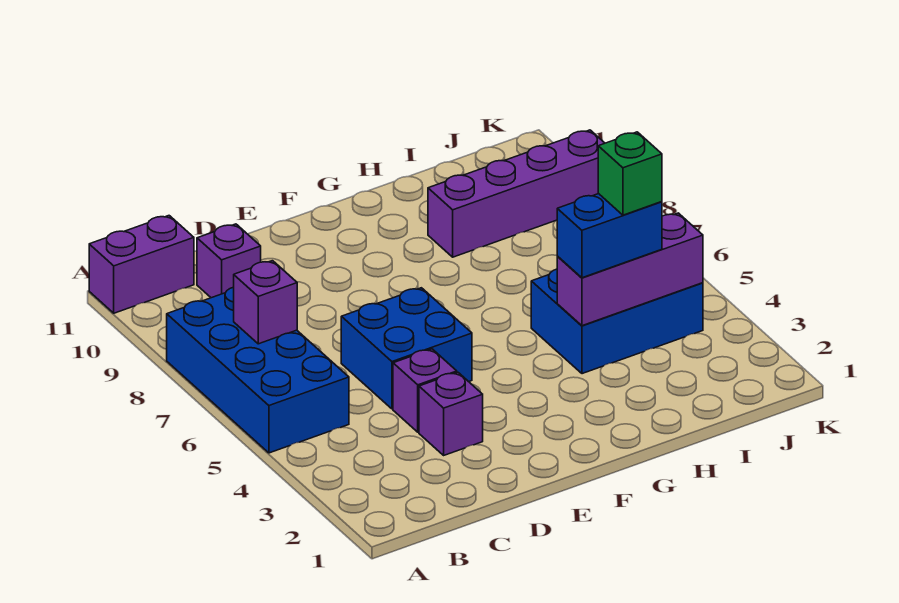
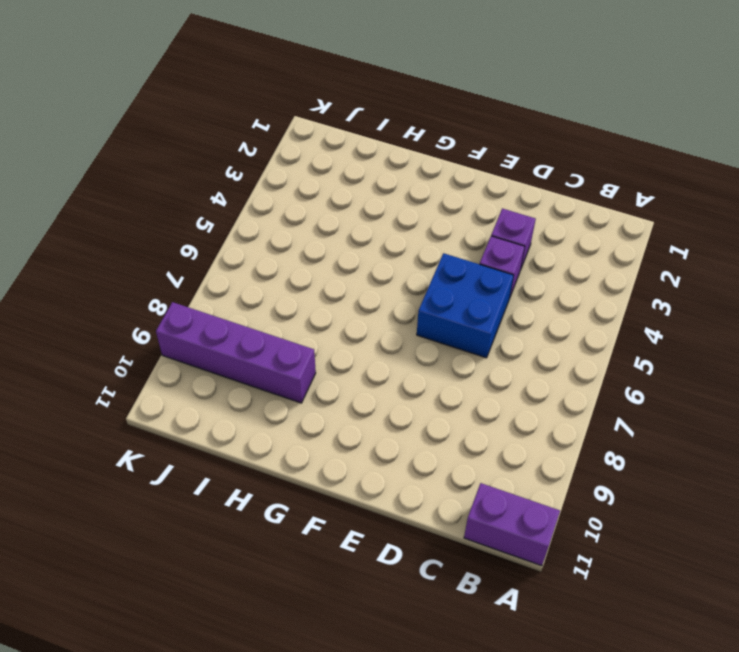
none -> blue brick A5:B8 level 1
none -> purple brick C10 level 1
none -> blue brick H4:J5 level 1

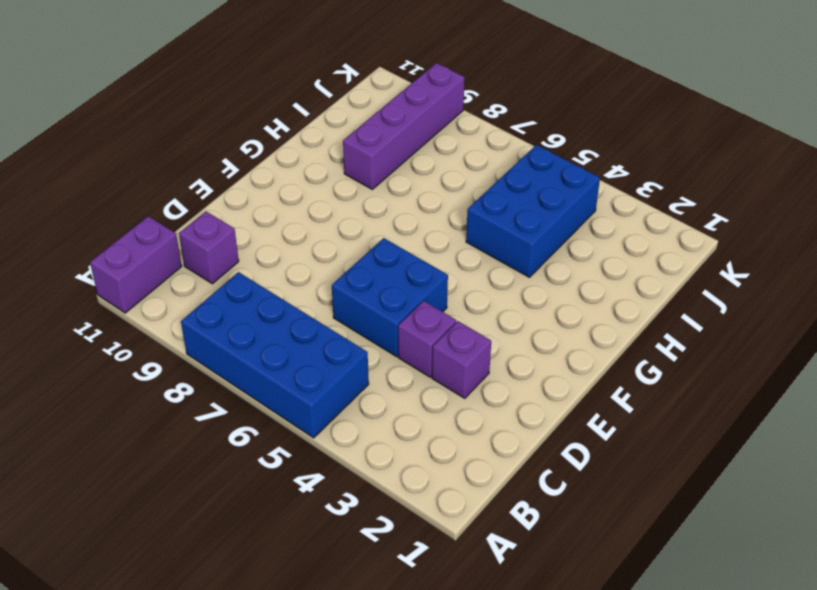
none -> purple brick B7 level 2
none -> purple brick H4:J4 level 2
none -> blue brick H4:I4 level 3

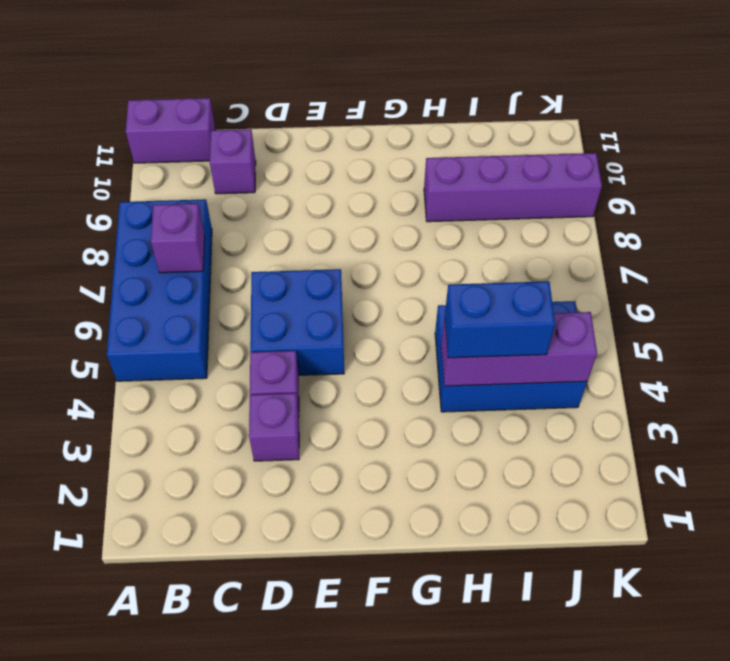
none -> green brick I4 level 4

